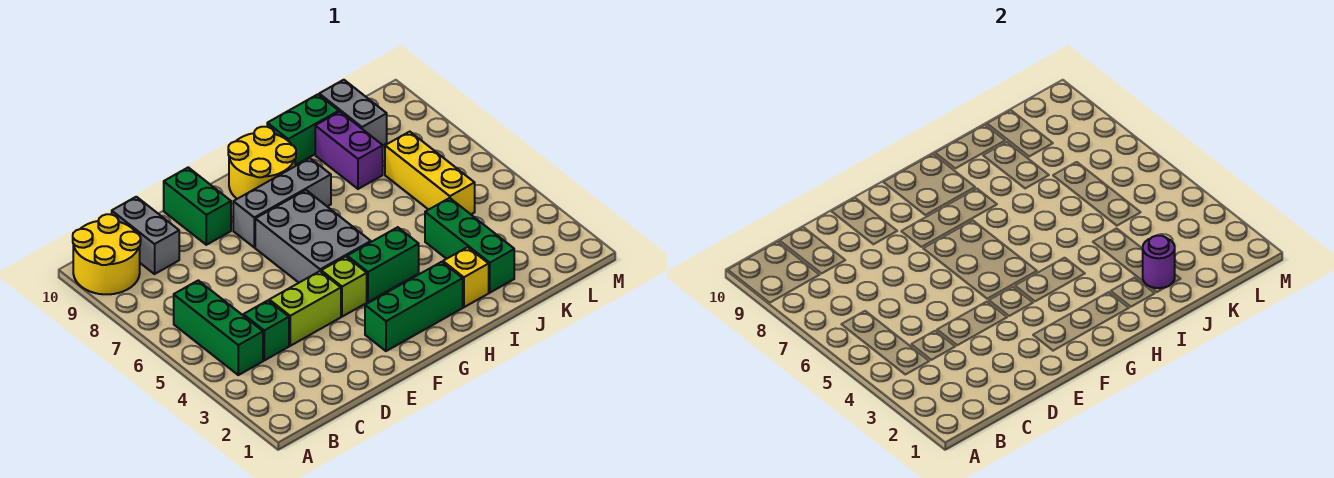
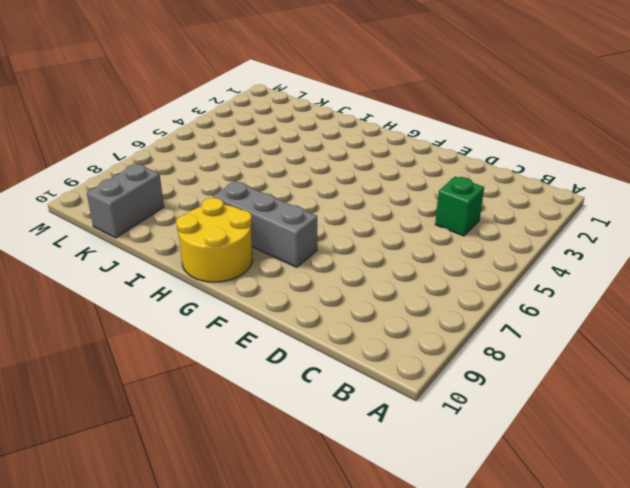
none -> yellow round brick A9:B10 level 1
none -> green brick B4:B6 level 1
none -> grey brick C9:C10 level 1

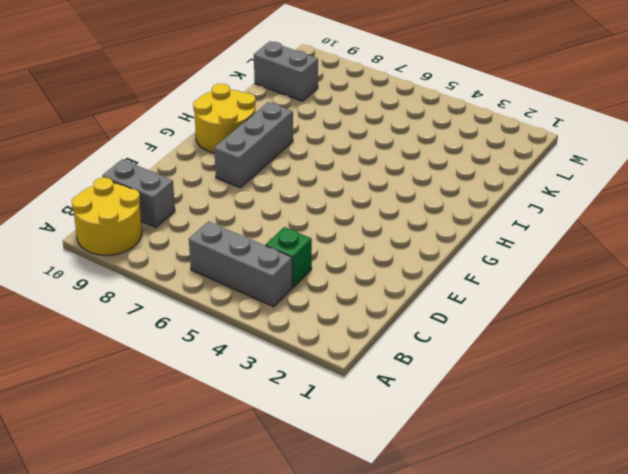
grey brick B4:B6 level 1 -> green brick B4:B6 level 1
none -> lime brick D4:E4 level 1
none -> green brick E9:E10 level 1
none -> green brick F2:H2 level 1

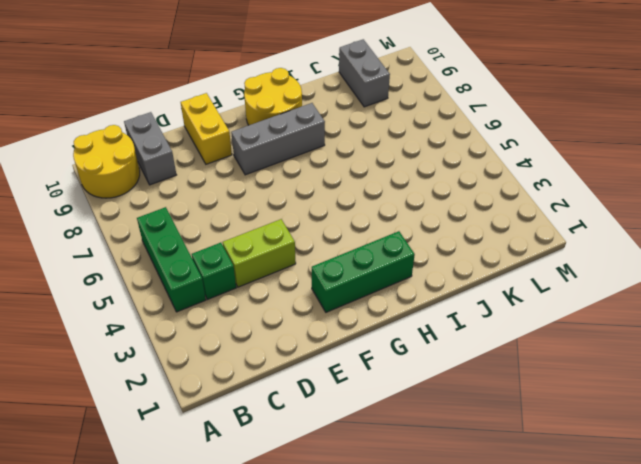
yellow brick E9:E10 level 1 -> green brick E9:E10 level 1
none -> lime brick F4 level 1
none -> grey brick F5:G7 level 1
none -> green brick G4:H4 level 1

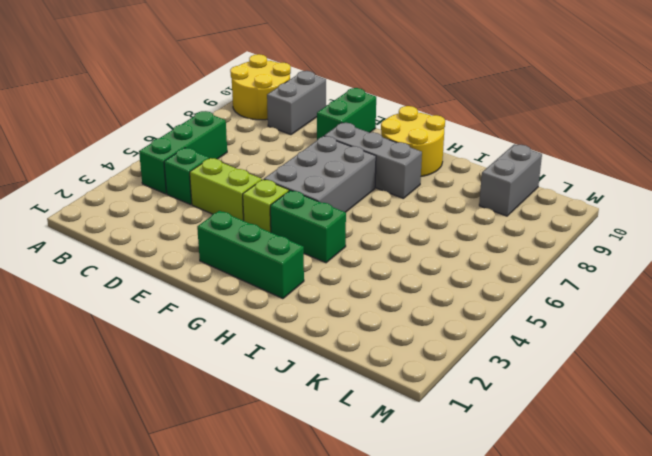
none -> yellow brick I2 level 1
none -> green brick I10:J10 level 1
none -> green brick J2:J4 level 1

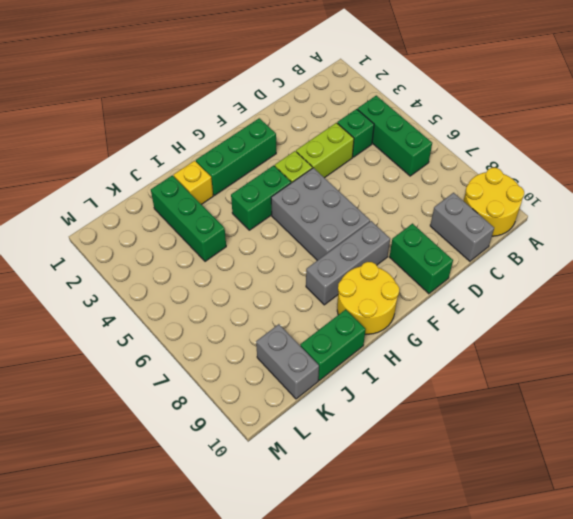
none -> purple brick J8:J9 level 1
none -> yellow brick K5:K7 level 1
none -> purple round brick J2 level 2

